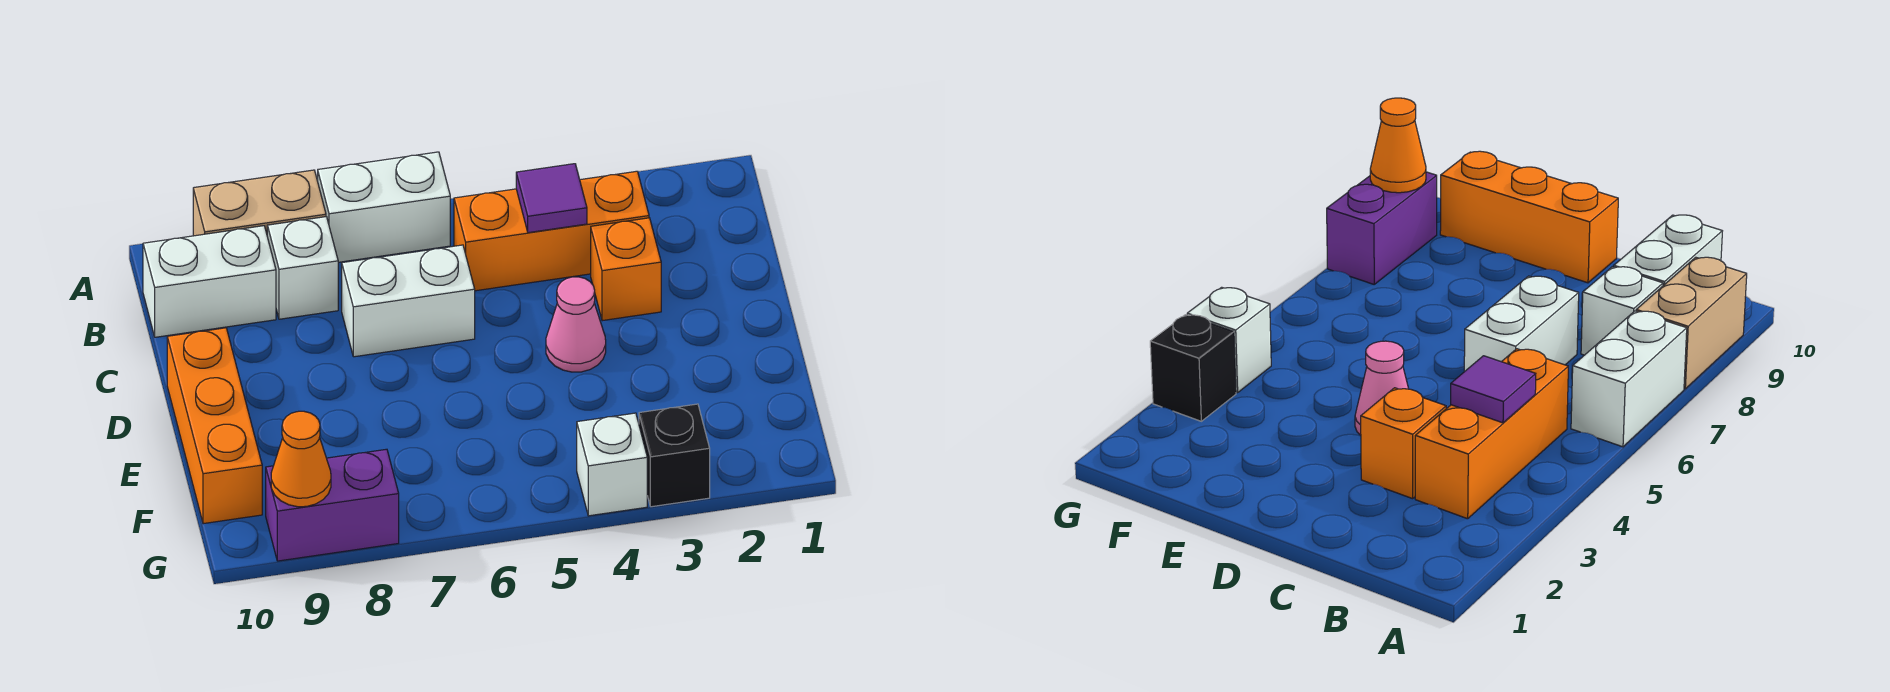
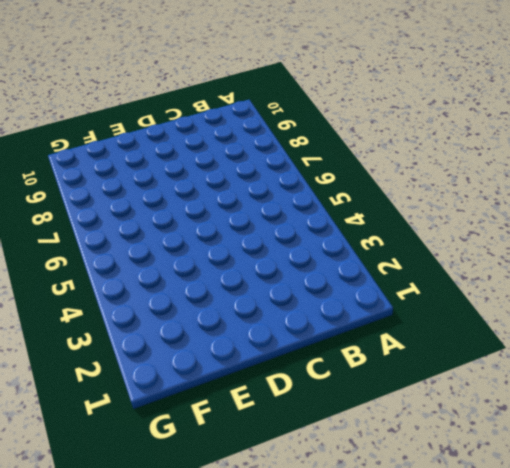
none -> white brick A6:A7 level 1
none -> tan brick A8:A9 level 1
none -> orange brick B3:B5 level 1

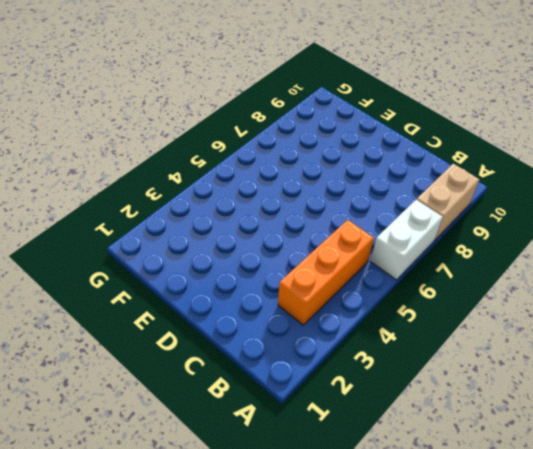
none -> white brick B8 level 1
none -> white brick B9:B10 level 1
none -> orange brick C3 level 1

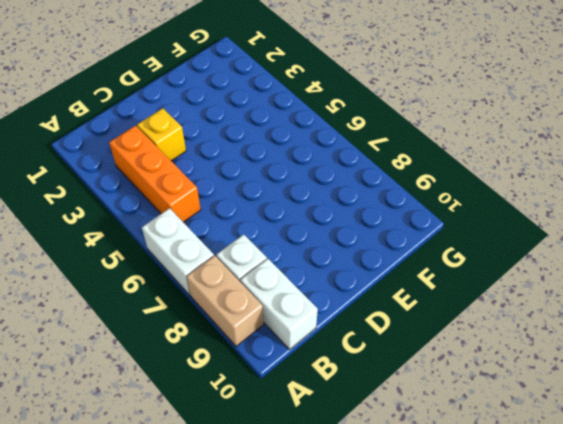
yellow brick C3 level 1 -> orange brick C3 level 1
none -> white brick C6:C7 level 1
none -> pink cone D4 level 1
none -> orange brick D10:F10 level 1

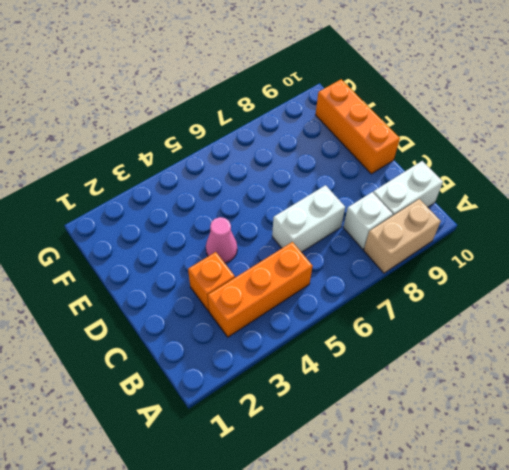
none -> white brick A6:A7 level 1
none -> black brick G3 level 1
none -> white brick G4 level 1

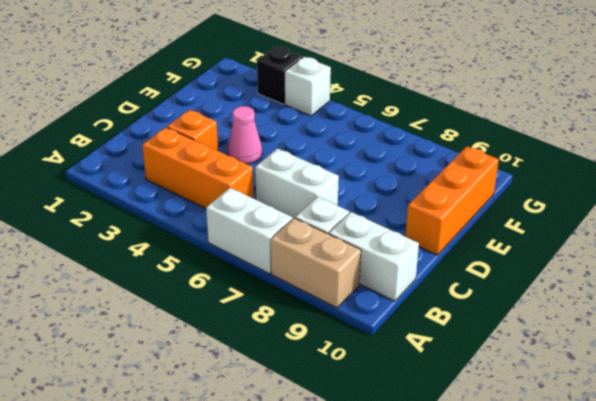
none -> purple brick G8:G9 level 1
none -> purple tile B4 level 2
none -> orange cone G9 level 2

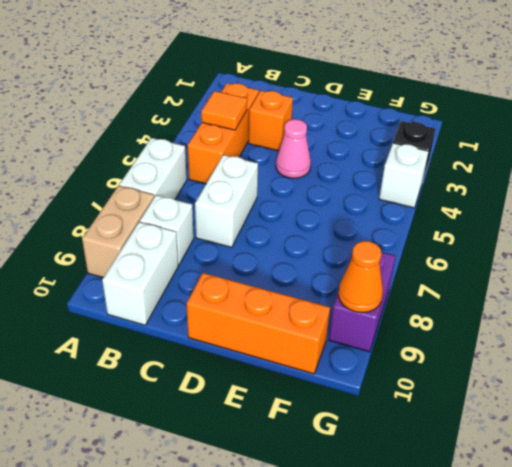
orange tile B4 level 2 -> purple tile B4 level 2

